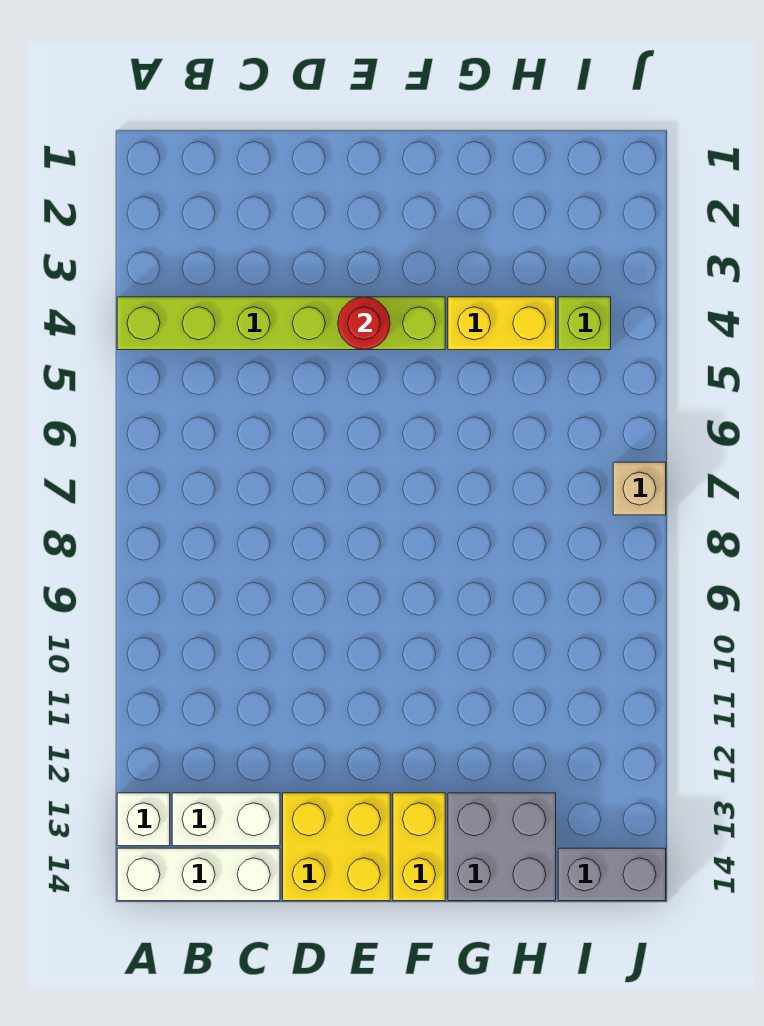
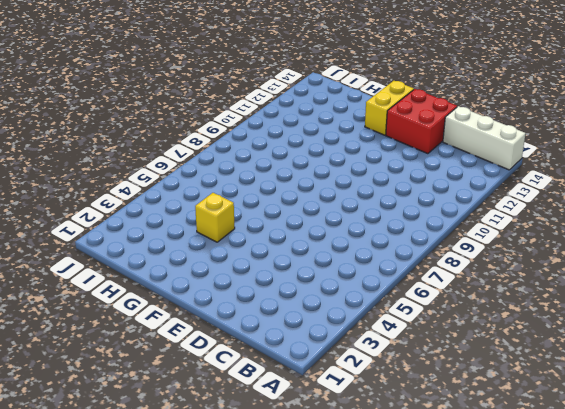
red brick D13:E14 level 1 -> yellow brick D13:E14 level 1
yellow brick G4 level 1 -> yellow brick G4:H4 level 1
none -> lime brick A4:F4 level 1
none -> white brick A13 level 1
none -> white brick B13:C13 level 1

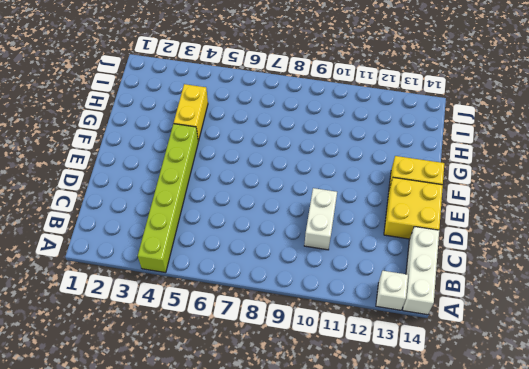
white brick C10:D10 level 1 -> white brick B13:C13 level 1
none -> grey brick G13:H14 level 1
none -> lime brick I4 level 1
none -> grey brick I14:J14 level 1

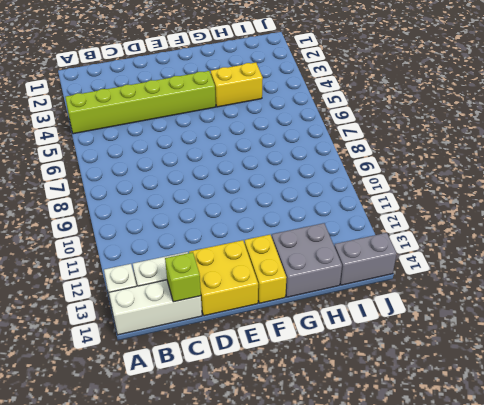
lime brick C14 level 2 -> lime brick I4 level 1
none -> tan brick J7 level 1
none -> red round brick E4 level 2

